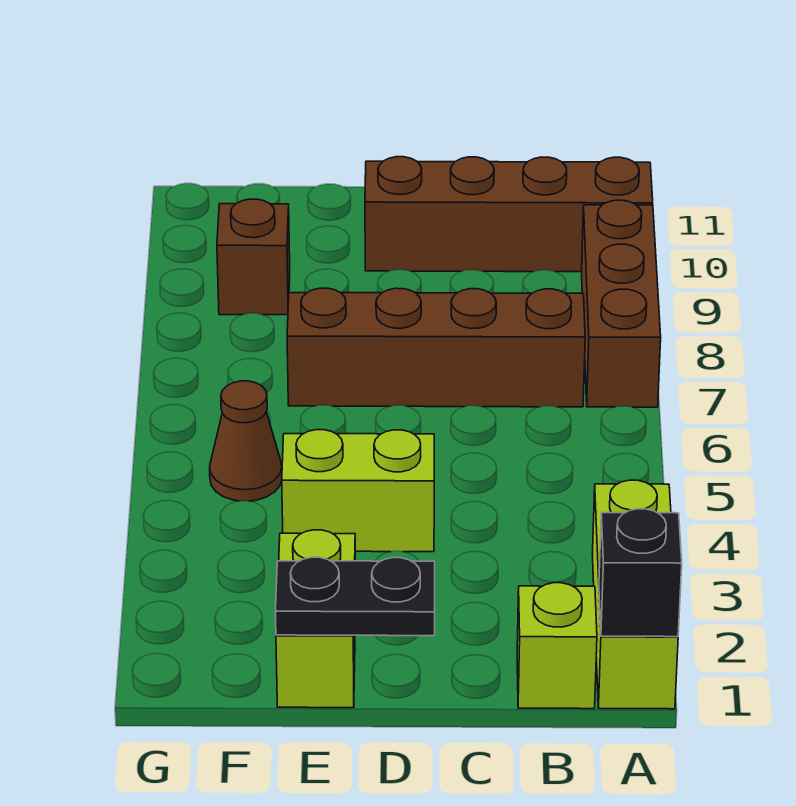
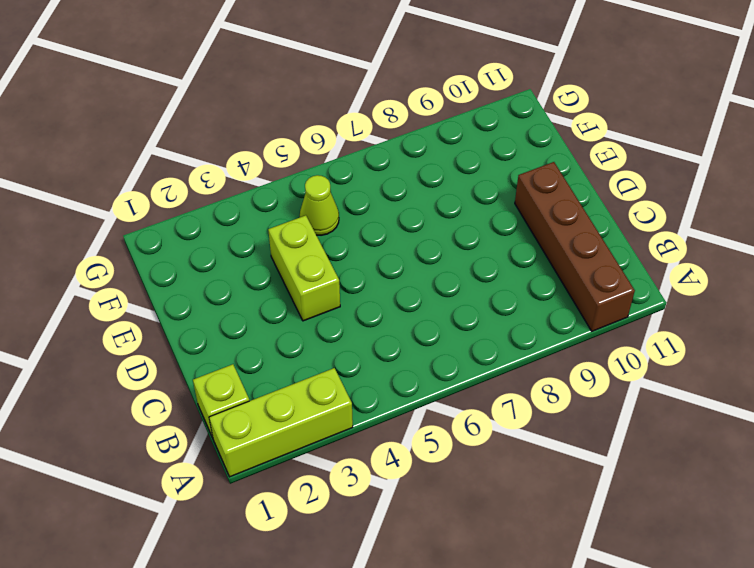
lime cone F5 level 1 -> brown cone F5 level 1
none -> brown brick A7:A9 level 1
none -> brown brick B7:E7 level 1

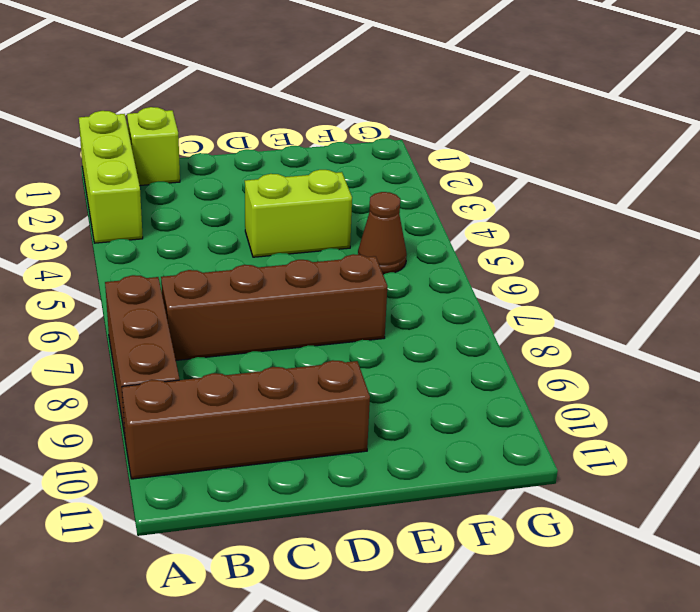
none -> lime brick E1:E2 level 1
none -> brown brick F9 level 1

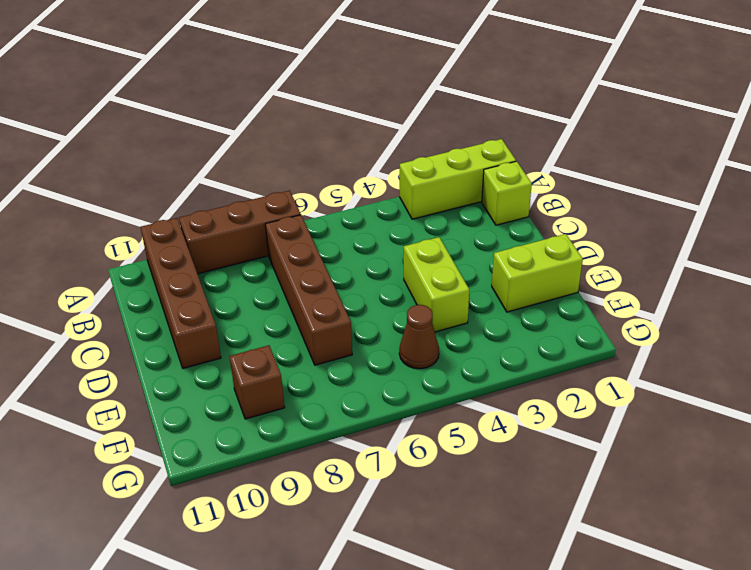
none -> black brick A1 level 2
none -> black plate D1:E1 level 2

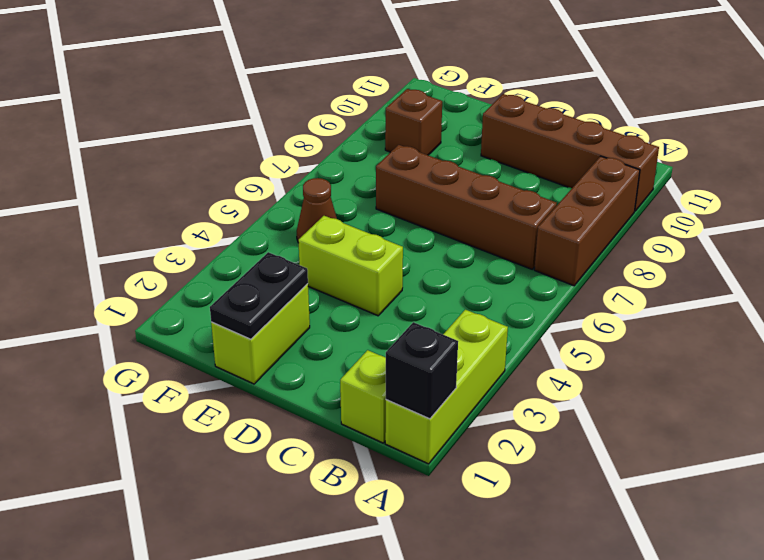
black plate E1:E2 level 2 -> black plate D1:E1 level 2

